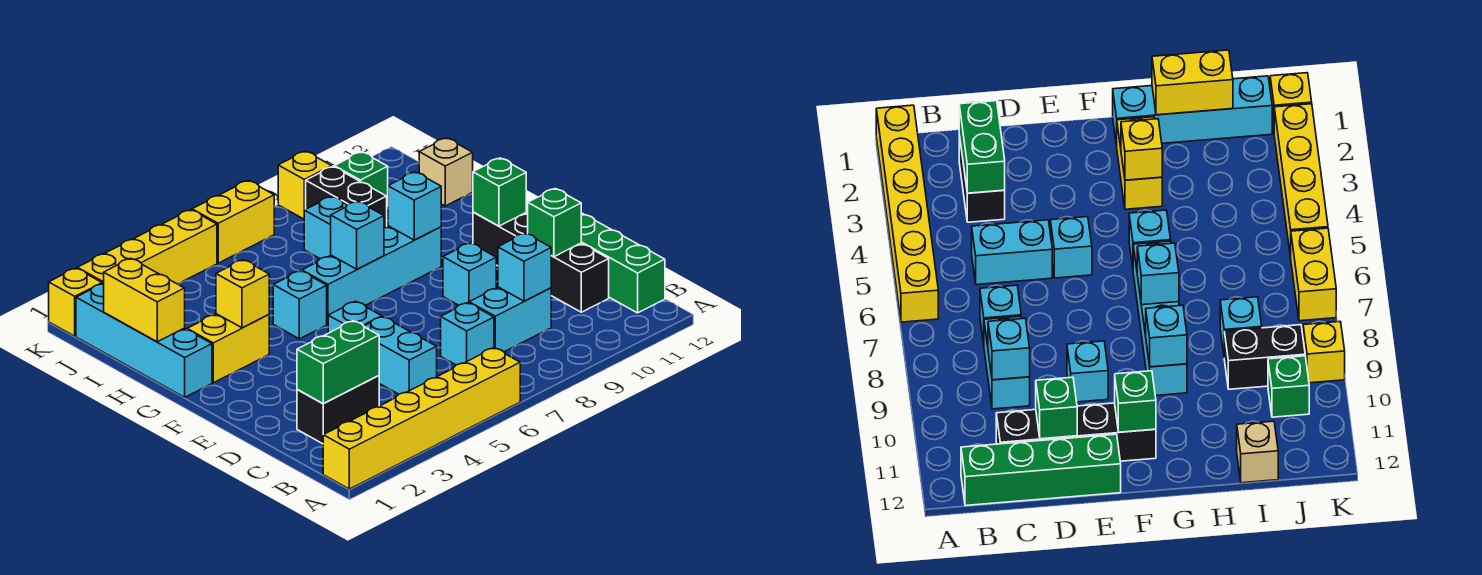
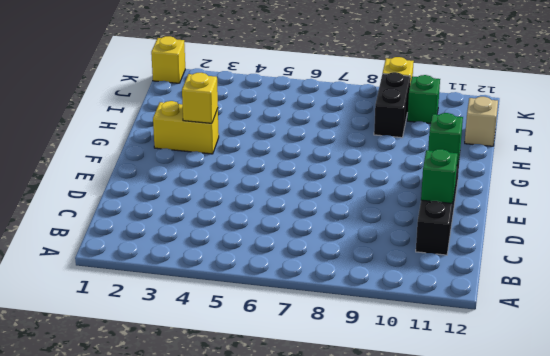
none -> yellow brick A1:A6 level 1
none -> green brick B12:E12 level 1
none -> black brick C2:C3 level 1

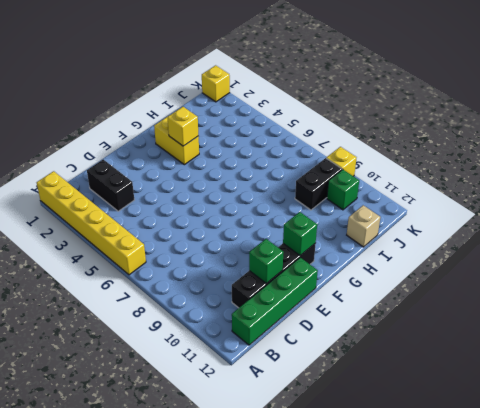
none -> cyan brick C5:D5 level 1
none -> cyan brick C7 level 1
none -> cyan brick C8:C9 level 1

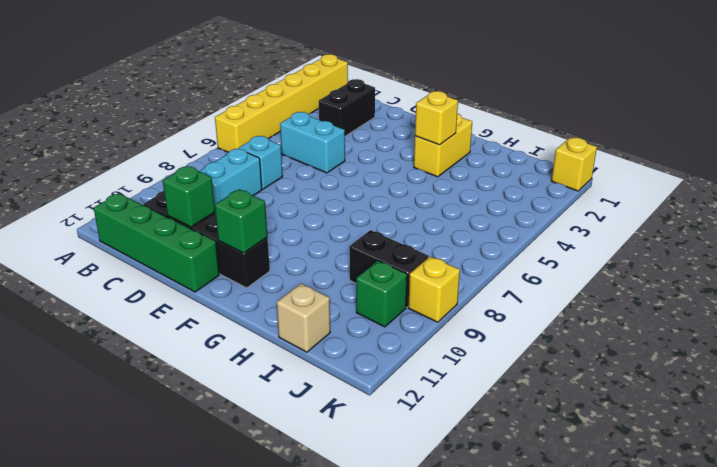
none -> cyan brick E5 level 1
none -> cyan brick E9 level 1
none -> cyan brick G1:J1 level 1

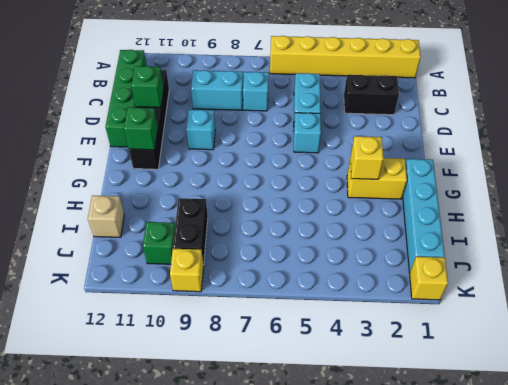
none -> cyan brick G5 level 1
none -> cyan brick G6:G9 level 1
none -> cyan brick I8 level 1

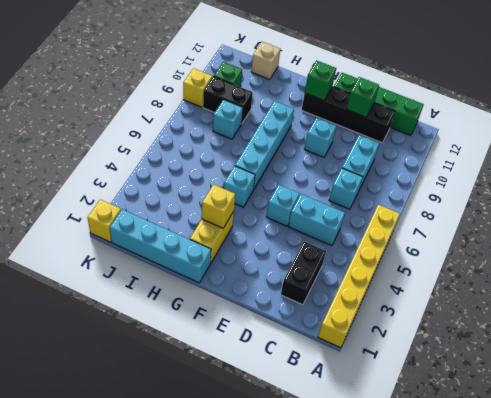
none -> yellow brick K2:K5 level 1
none -> yellow brick K6:K7 level 1
none -> green brick C2:C3 level 2

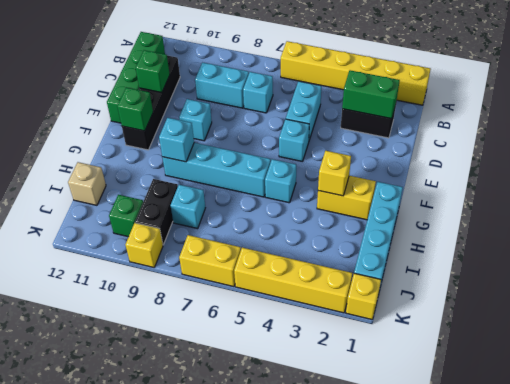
none -> cyan brick C9 level 2
none -> cyan brick G7 level 2
none -> yellow brick H1:I1 level 2

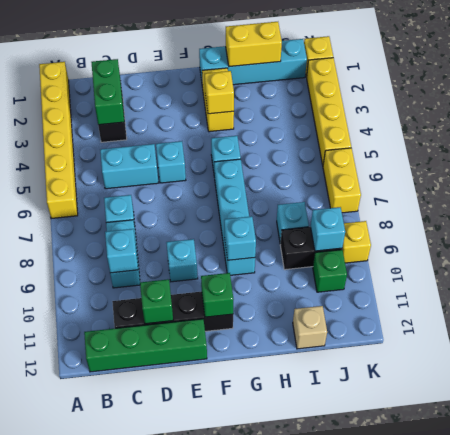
cyan brick J9 level 2 -> cyan brick G7 level 2

